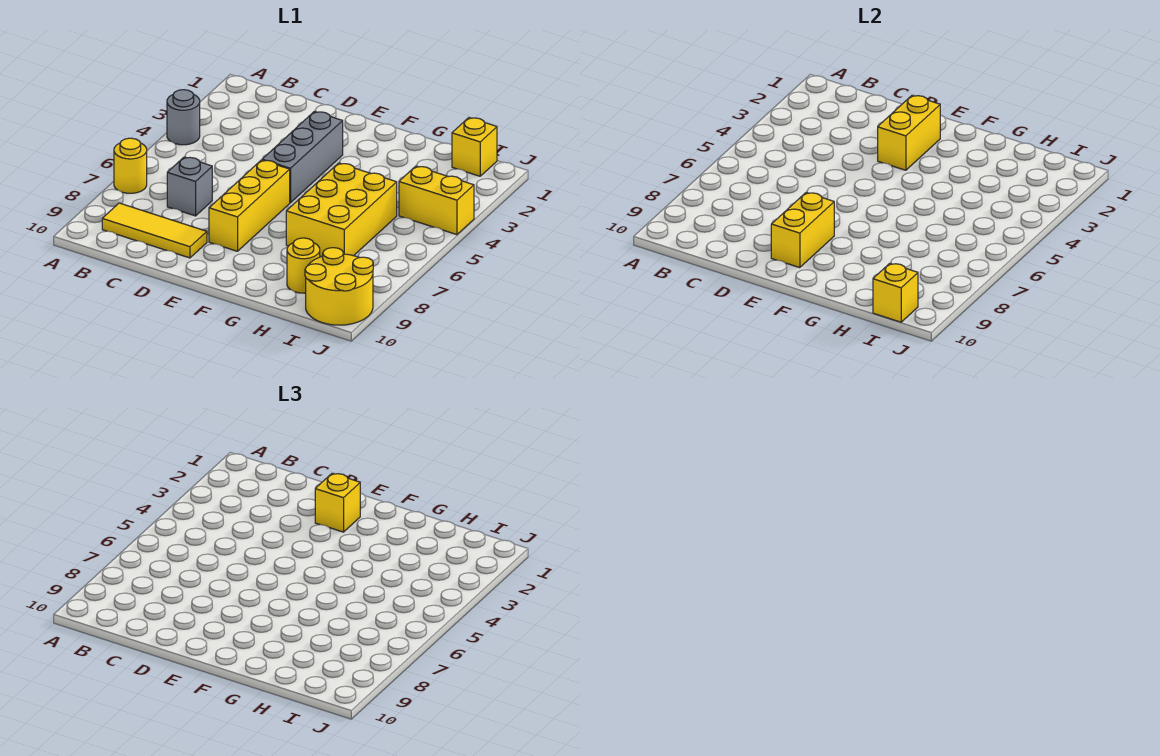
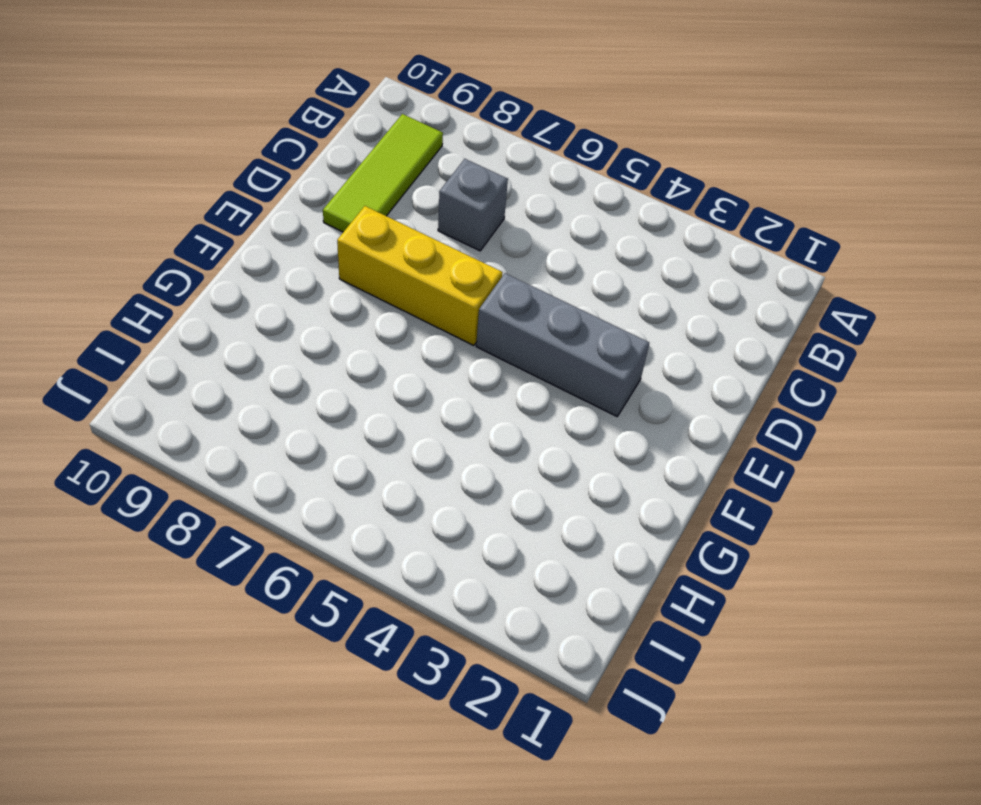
lime tile B9:D9 level 1 -> yellow tile B9:D9 level 1
none -> grey round brick A4 level 1
none -> yellow round brick A7 level 1
none -> yellow brick G5:H7 level 1

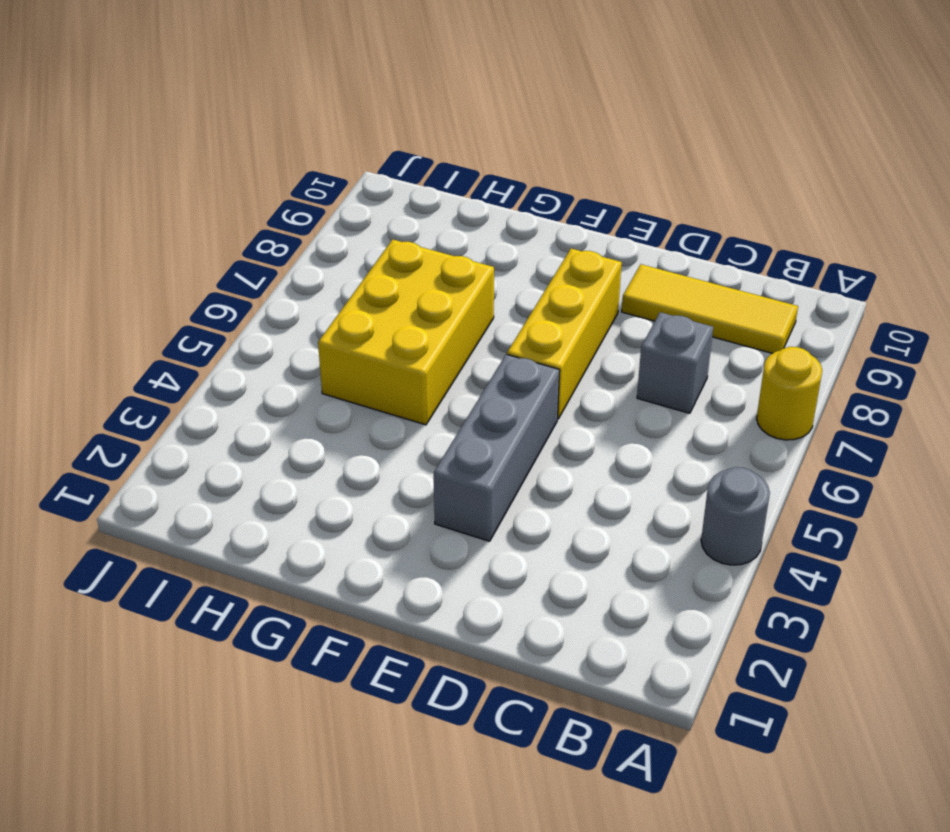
none -> yellow round brick H9 level 1
none -> yellow brick I1 level 1
none -> yellow brick I4:J4 level 1

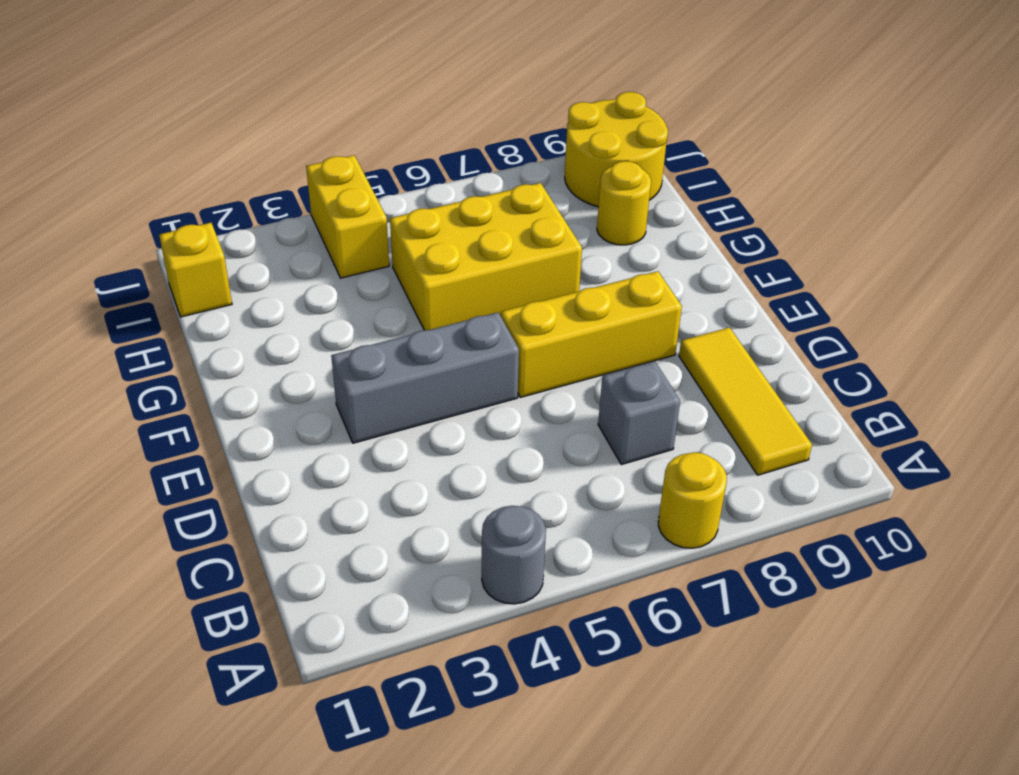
none -> yellow brick E2:E3 level 2
none -> yellow brick E8:E9 level 2
none -> yellow brick I10 level 2

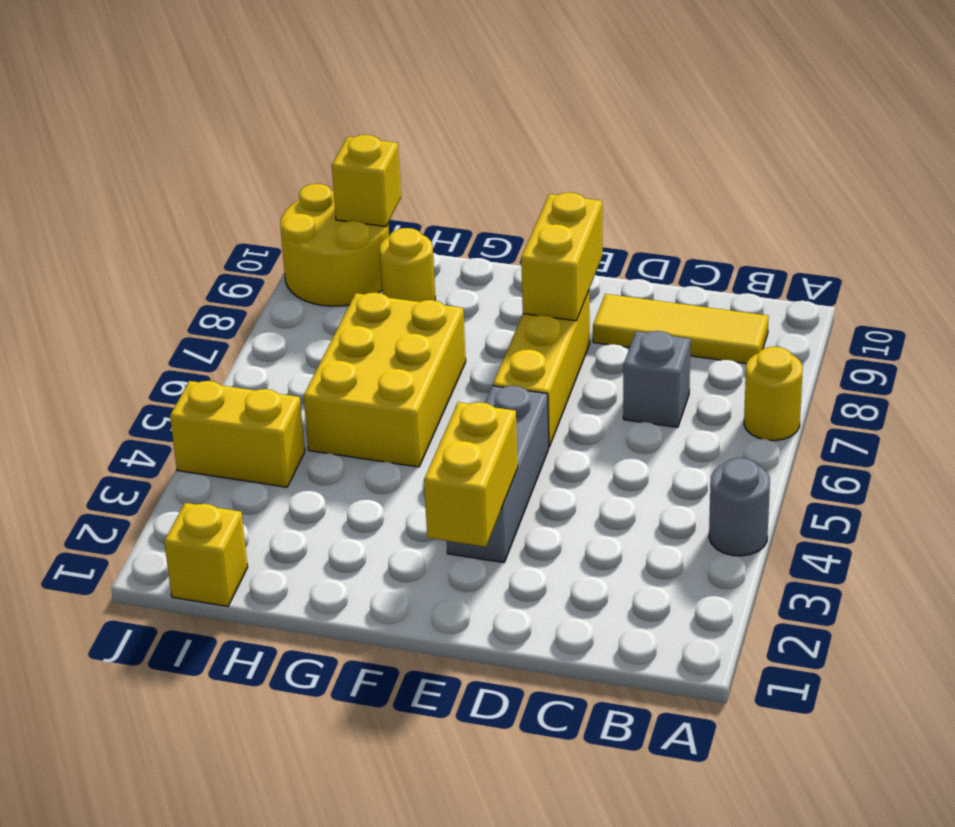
none -> yellow brick E2 level 3

